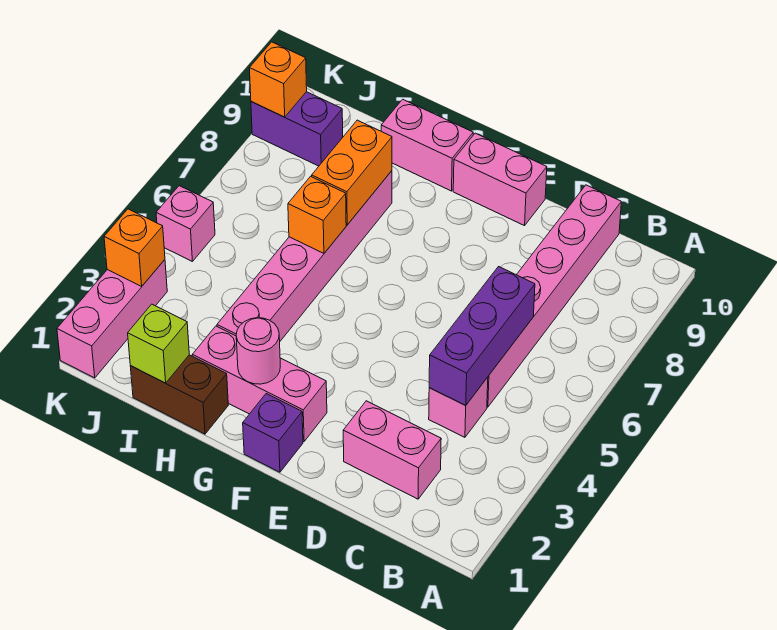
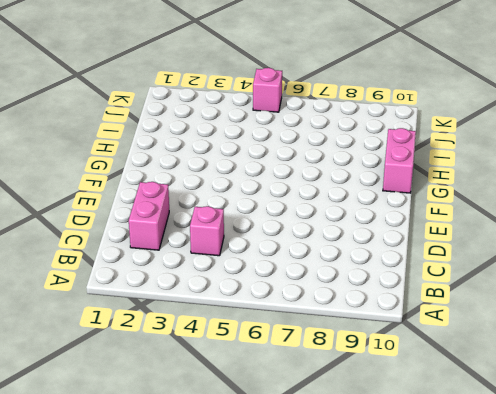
none -> pink brick C5:C10 level 1
none -> pink brick E10:F10 level 1
none -> purple brick F1 level 1

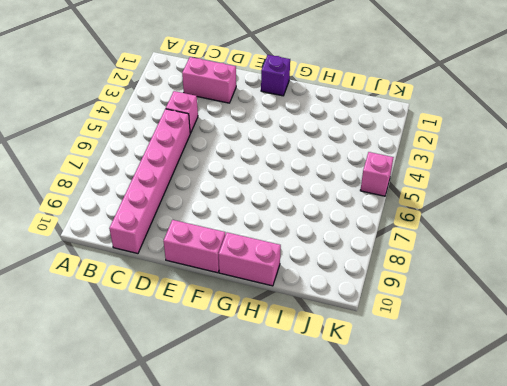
none -> pink brick F2:H2 level 1
none -> brown brick H1:I1 level 1
none -> pink brick H3:H8 level 1

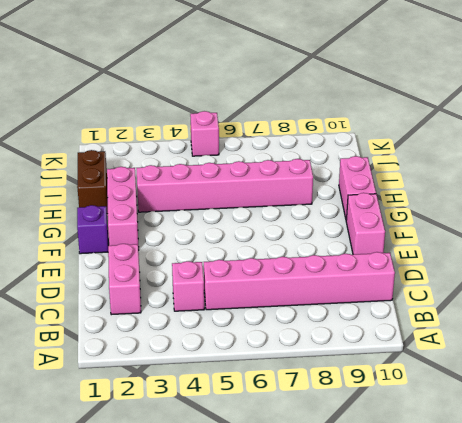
none -> purple brick J9:K9 level 1
none -> pink brick K1:K3 level 1
none -> purple brick C4:C6 level 2

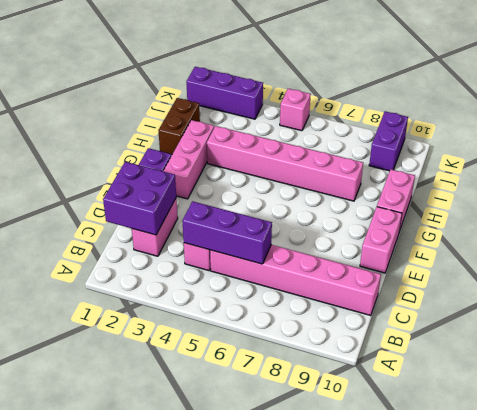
purple brick C1:D2 level 2 -> none
purple brick K1:K3 level 1 -> pink brick K1:K3 level 1
none -> pink round brick G2 level 2
none -> orange brick H6 level 2
none -> orange brick H7:H8 level 2

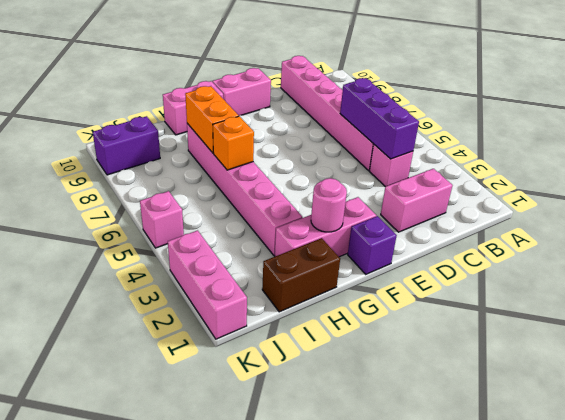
none -> lime brick I1 level 2
none -> orange brick K3 level 2
none -> orange brick K9 level 2

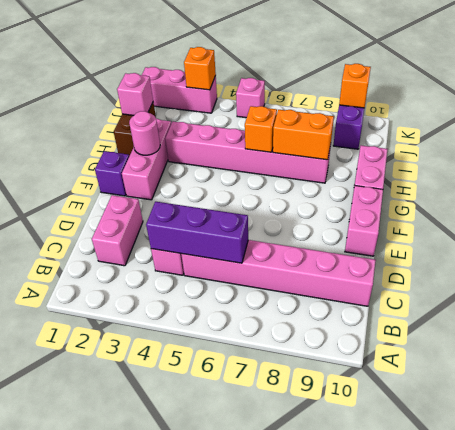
pink brick I1 level 2 -> lime brick I1 level 2

